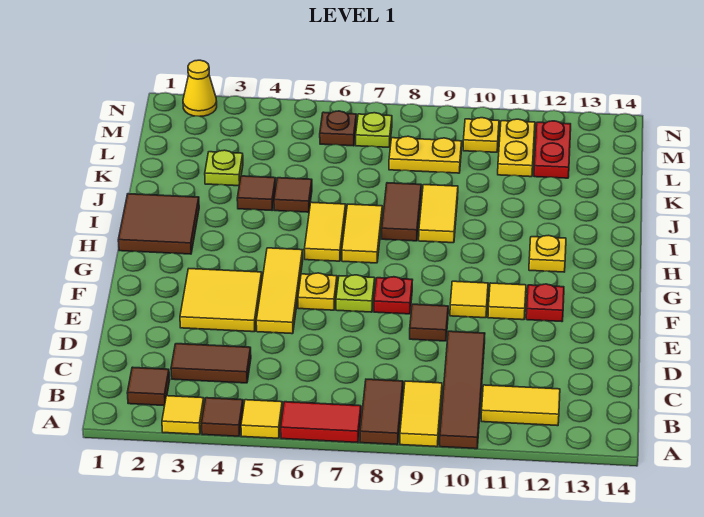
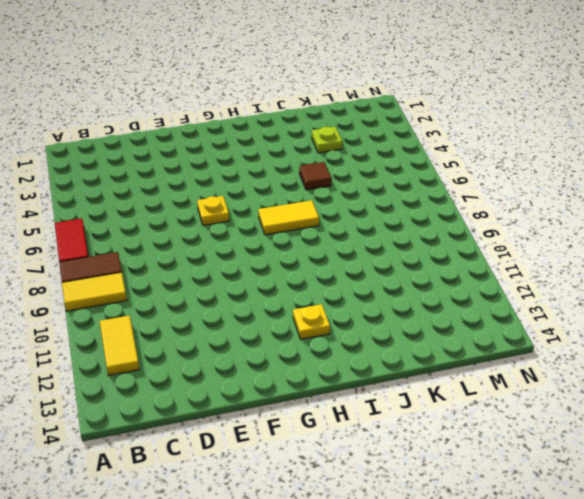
none -> yellow tile A3 level 1
none -> brown tile A4 level 1
none -> yellow tile A5 level 1
none -> brown tile A10:D10 level 1

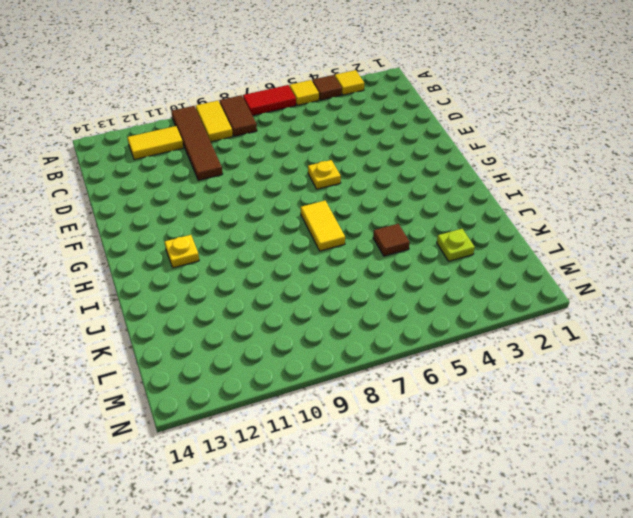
none -> brown tile B2 level 1
none -> brown tile C3:C4 level 1
none -> yellow tile E3:F4 level 1
none -> yellow tile E5:G5 level 1

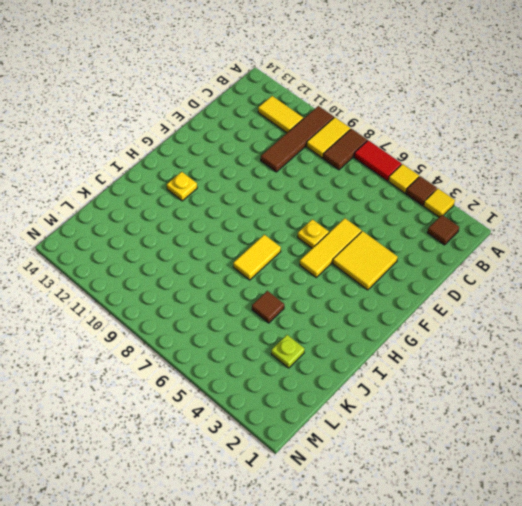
none -> brown tile C3:C4 level 1
none -> brown tile E9 level 1
none -> lime plate F7 level 1
none -> red plate F8 level 1

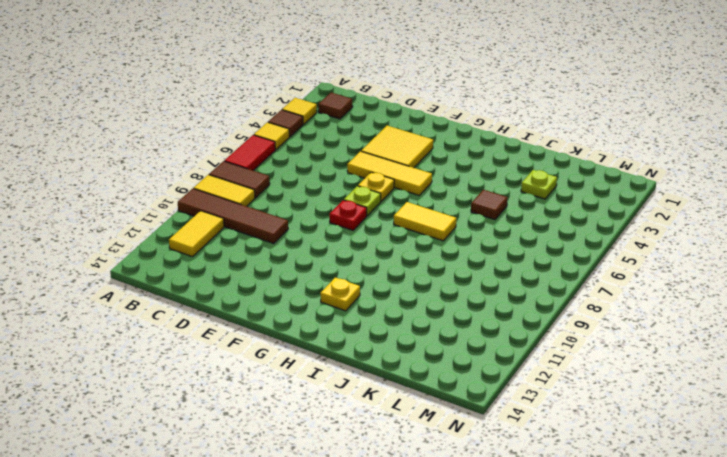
none -> brown tile C3:C4 level 1
none -> brown tile E9 level 1
none -> yellow tile F10 level 1
none -> yellow tile F11 level 1

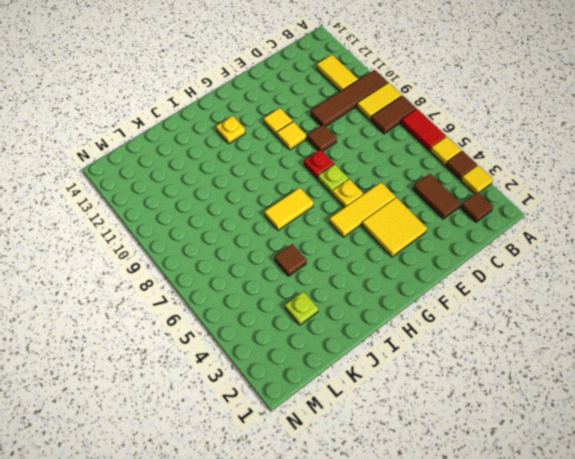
none -> red plate F12 level 1
none -> brown tile H1:I2 level 1
none -> yellow tile H6:I6 level 1
none -> brown tile I8:J8 level 1

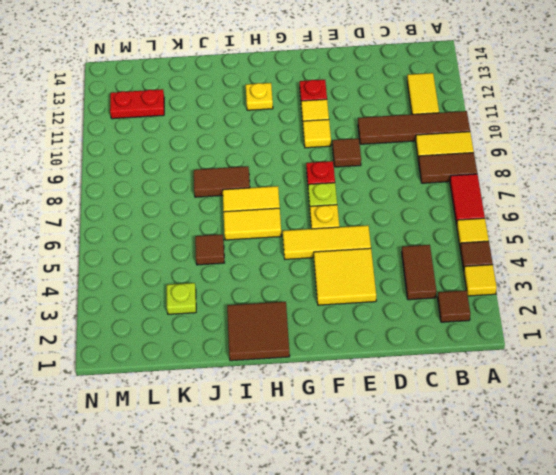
none -> yellow tile I9:J9 level 1
none -> brown tile J4 level 1
none -> yellow plate L8:L9 level 1
none -> yellow plate L11:M11 level 1

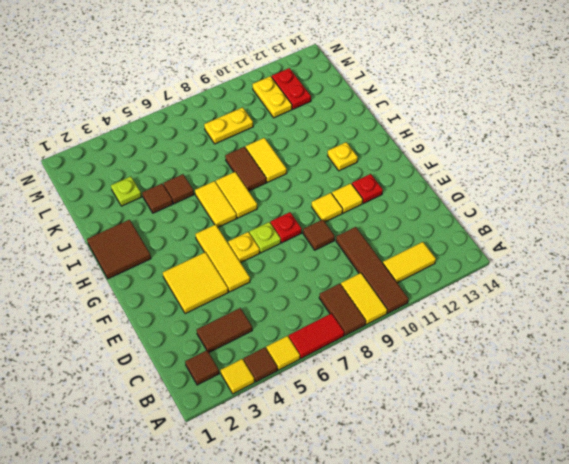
none -> brown plate M6 level 1
none -> lime plate M7 level 1
none -> yellow plate M10 level 1
none -> yellow cone N2 level 1

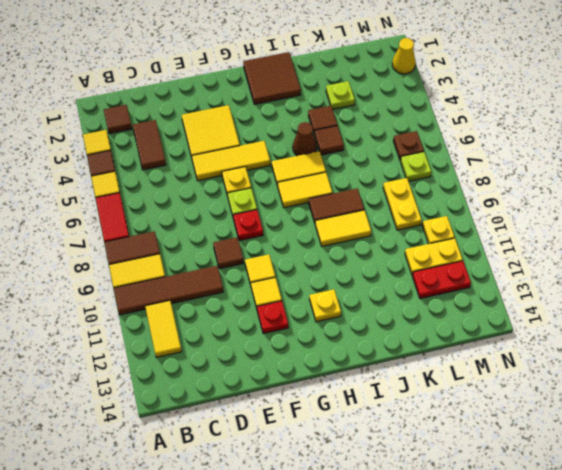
brown cone I5 level 1 -> none

